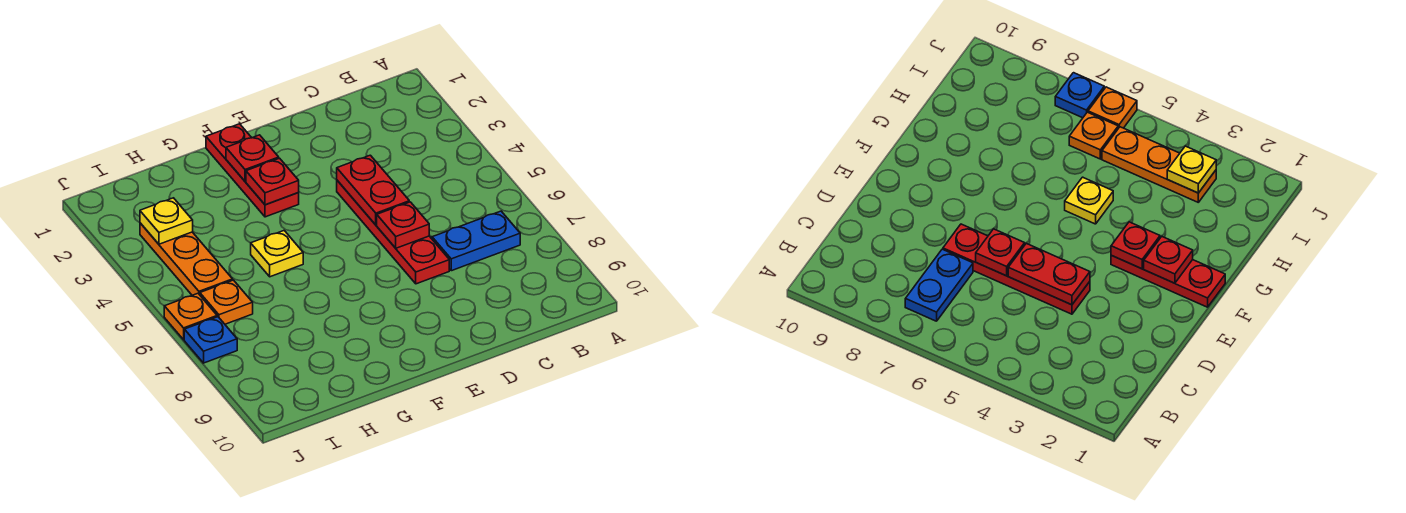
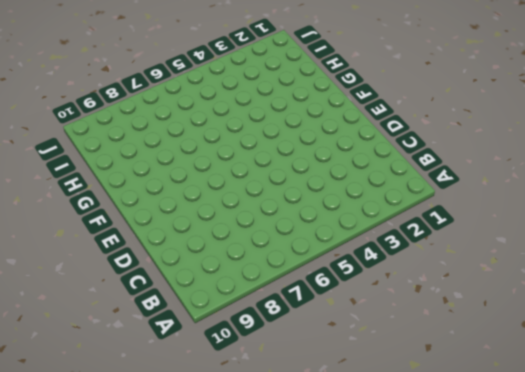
none -> blue plate B7:C7 level 1
none -> red plate D4:D7 level 1
none -> red plate F1:F3 level 1

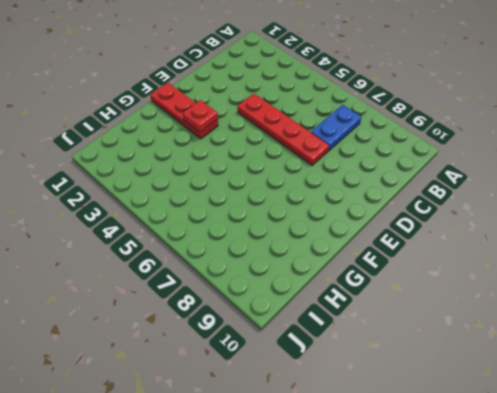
none -> yellow plate G5 level 1
none -> orange plate I3:I5 level 1
none -> orange plate I6 level 1

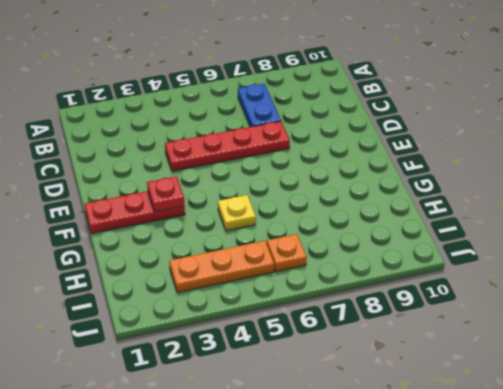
none -> orange plate J6 level 1
none -> blue plate J7 level 1
none -> red plate D4:D5 level 2

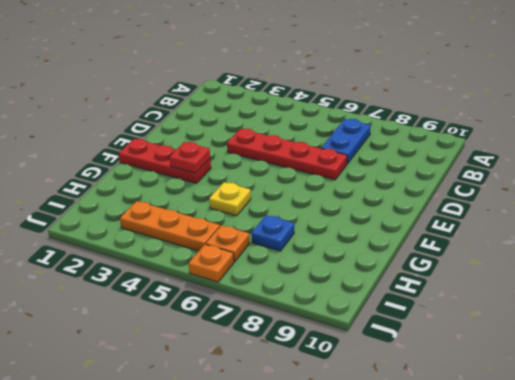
blue plate H7 level 1 -> blue plate J7 level 1
none -> red plate D4:D5 level 2
none -> red plate D6 level 2
none -> red plate F2 level 2

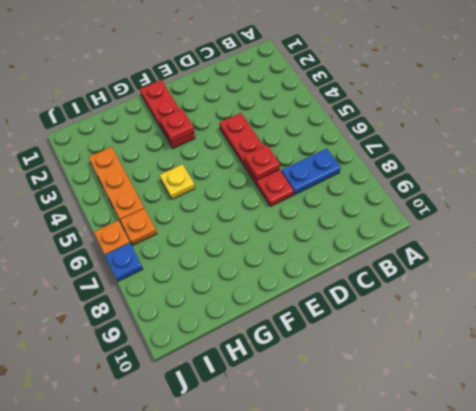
none -> red plate D4:D5 level 2
none -> red plate F2 level 2
none -> yellow plate I3 level 2

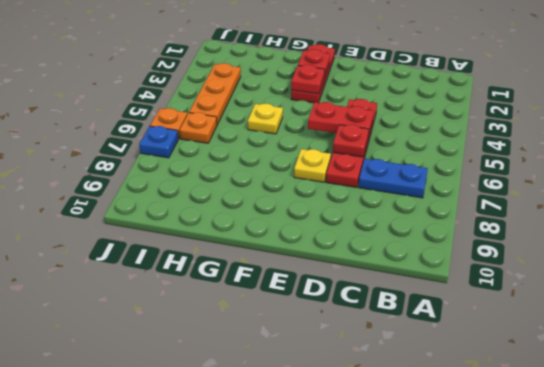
red plate D5:E5 level 2 -> red plate D4:D5 level 2
yellow plate E7 level 1 -> yellow plate I3 level 2

